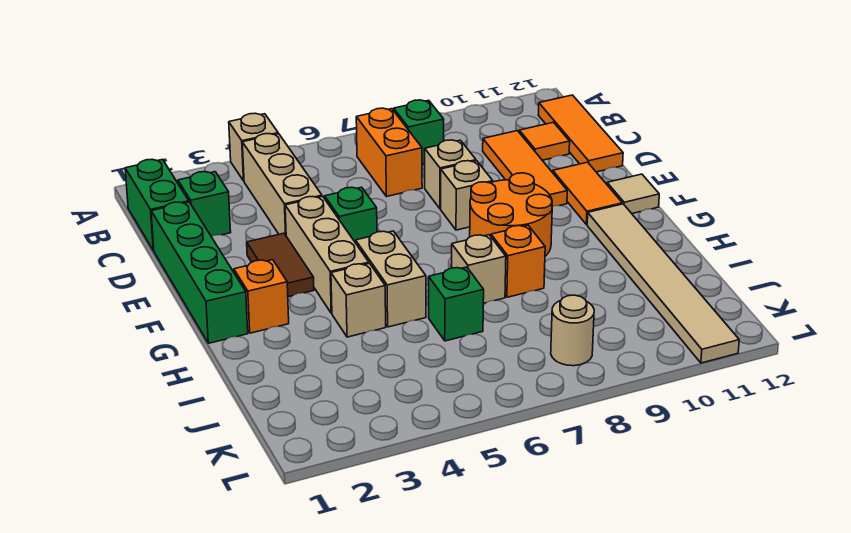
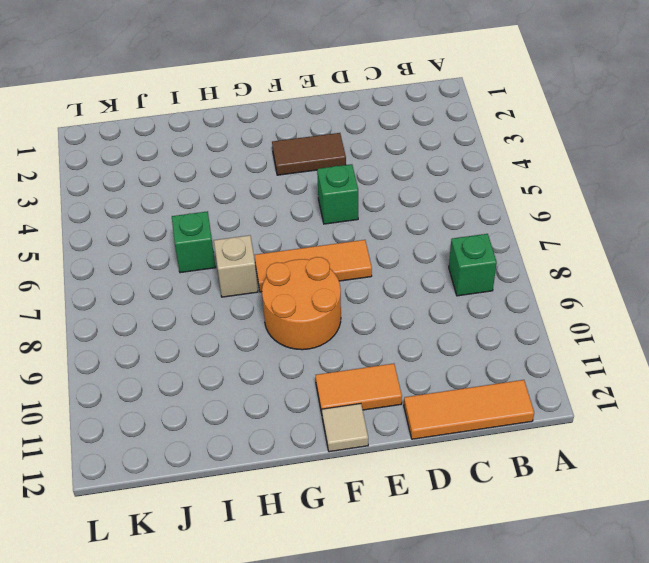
orange tile E7:G7 level 1 -> orange tile C10:E10 level 1
none -> tan brick A4 level 1
none -> green brick B1:C1 level 1
none -> tan brick B4:D4 level 1

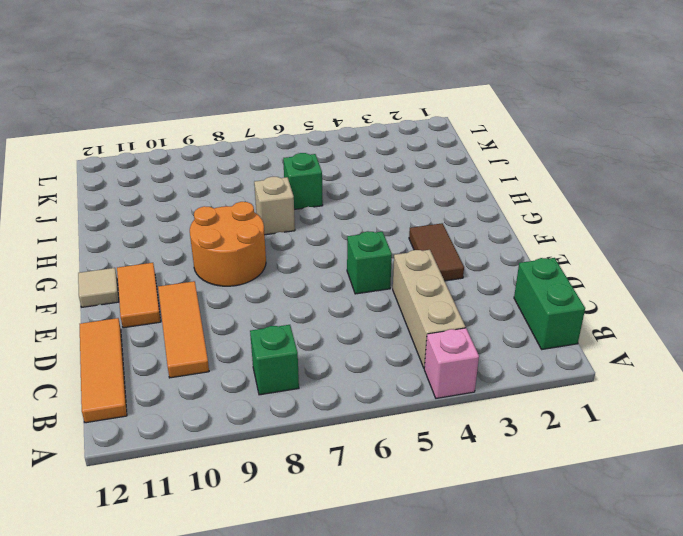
pink brick A4 level 1 -> tan brick A4 level 1
none -> orange brick B7:C7 level 1
none -> green brick C2 level 1
none -> orange tile C11 level 1

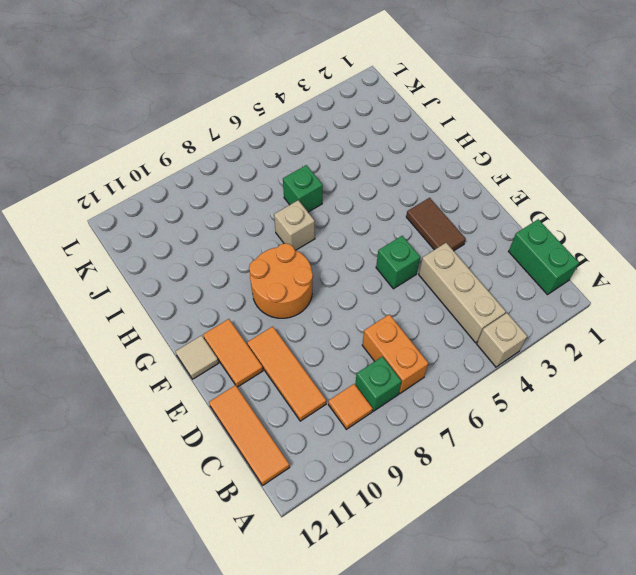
orange tile B9 level 1 -> orange tile C11 level 1
none -> green brick C2 level 1
none -> green brick D1:G1 level 1
none -> tan brick D8 level 1

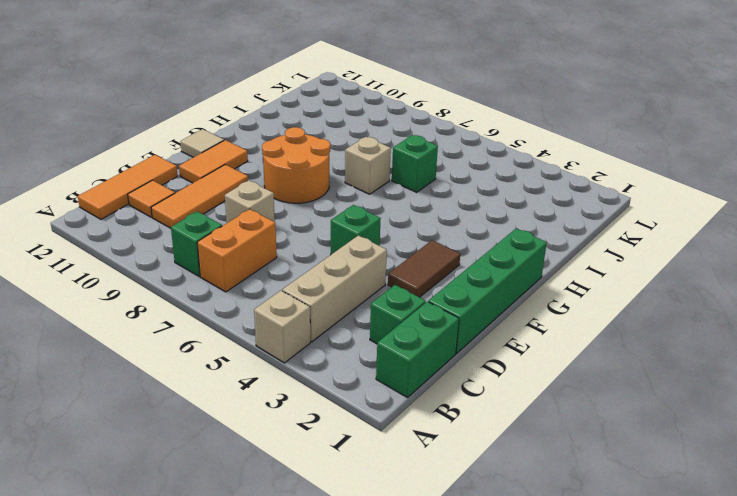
none -> tan brick E4:G4 level 1
none -> tan brick E8 level 1
none -> orange brick G2 level 1

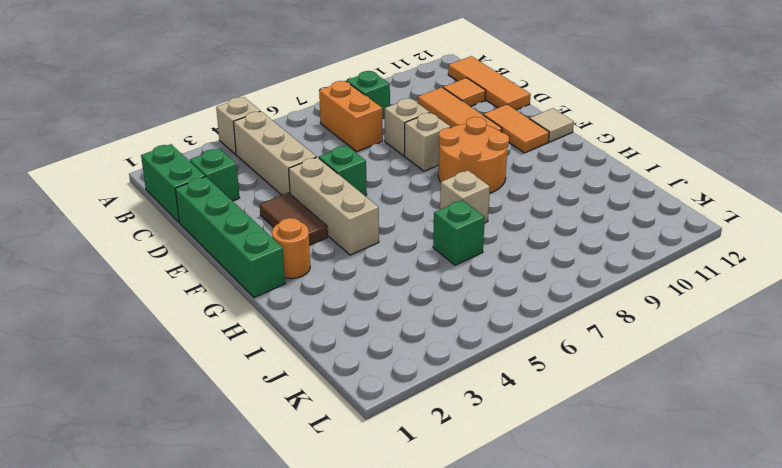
orange round brick G2 level 1 -> orange brick G2 level 1
none -> tan brick G5:H5 level 1
none -> tan tile G11:L11 level 1
none -> tan brick H4 level 1

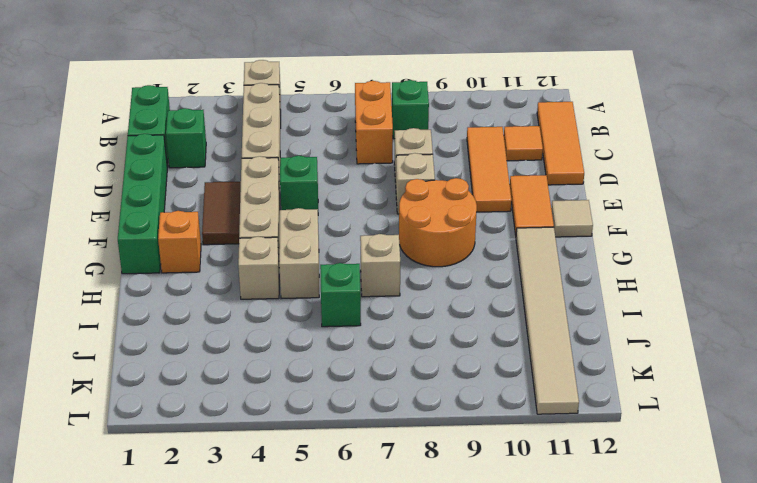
none -> orange brick H8 level 1
none -> tan round brick K8 level 1

